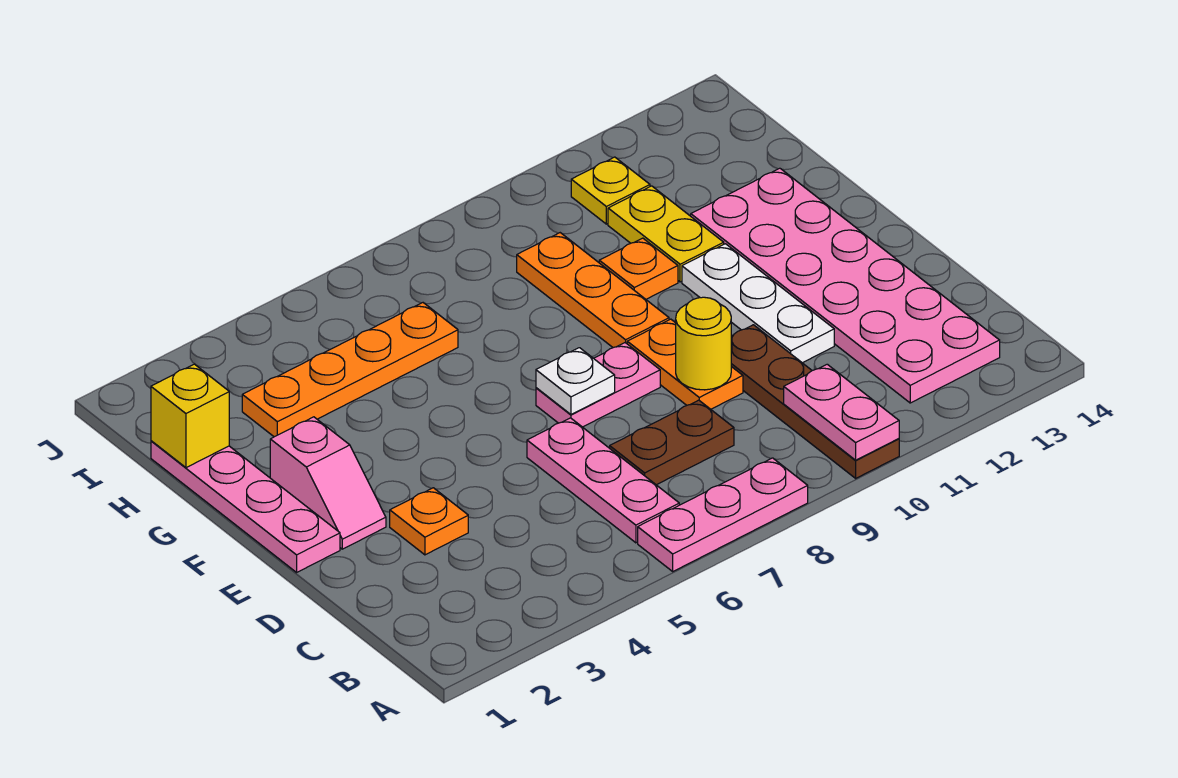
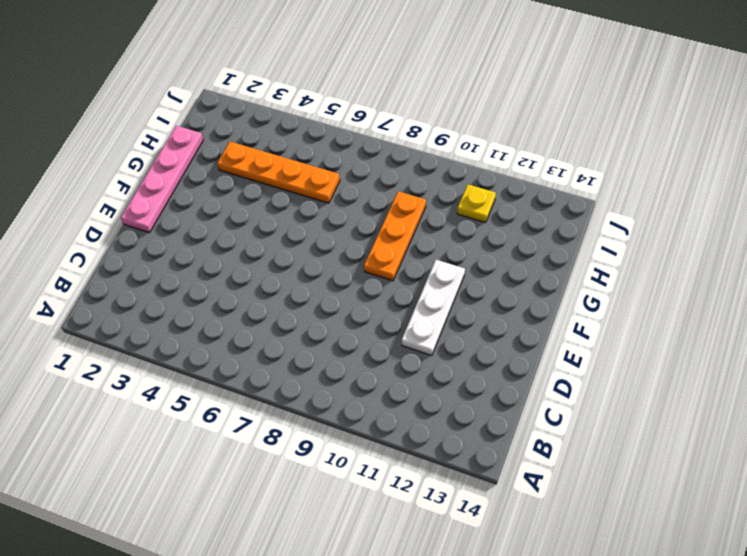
none -> pink plate A6:A8 level 1
none -> brown plate A10:D10 level 1
none -> pink plate B6:D6 level 1

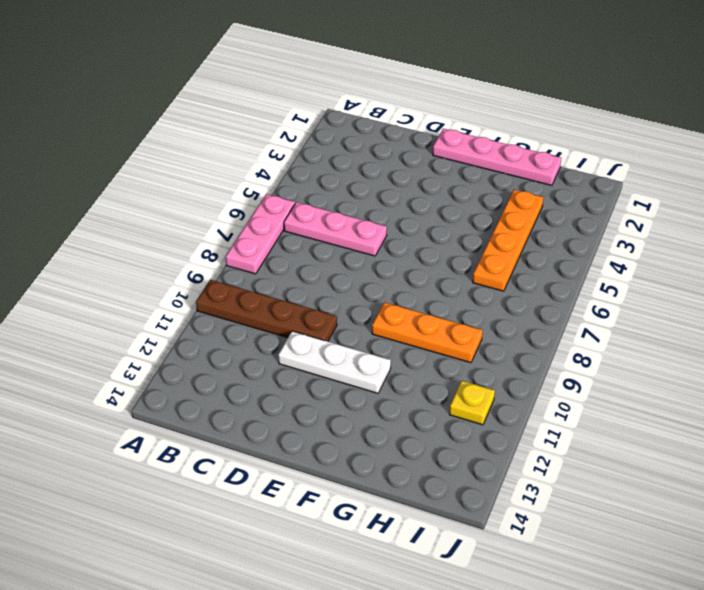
none -> pink plate B12:G13 level 1
none -> brown plate C7:C8 level 1
none -> orange plate D3 level 1

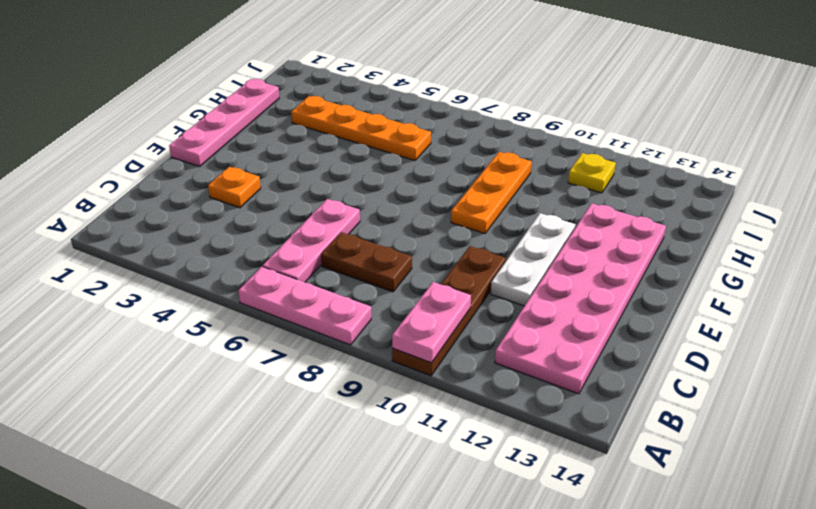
none -> orange plate D9:E9 level 1
none -> pink slope E2:F2 level 1 top F
none -> pink plate E7:E8 level 1

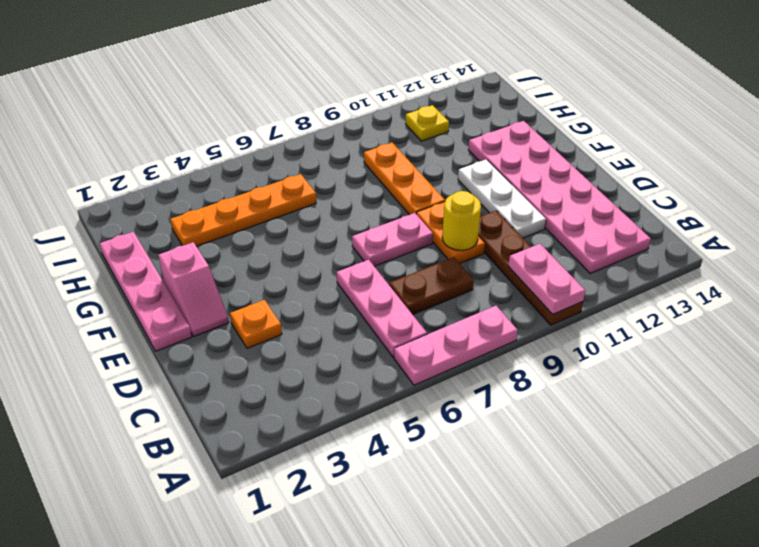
none -> orange plate G10 level 1
none -> yellow plate G11:H11 level 1
none -> white plate E7 level 2

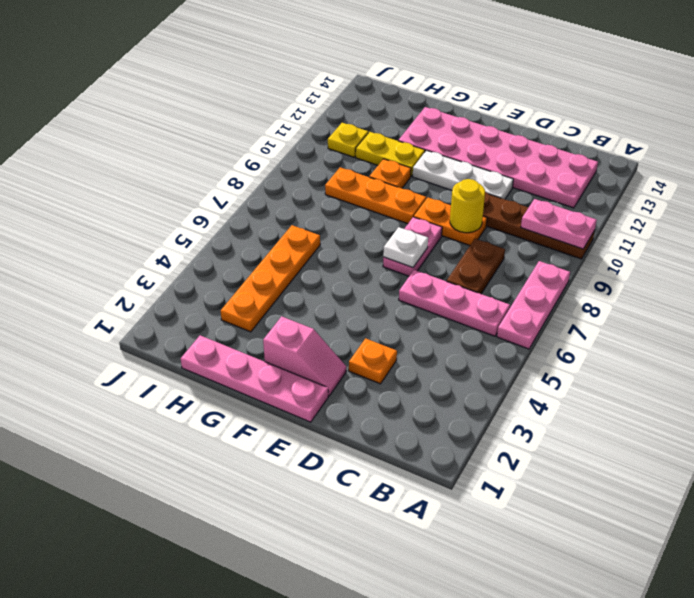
none -> yellow brick H1 level 2

